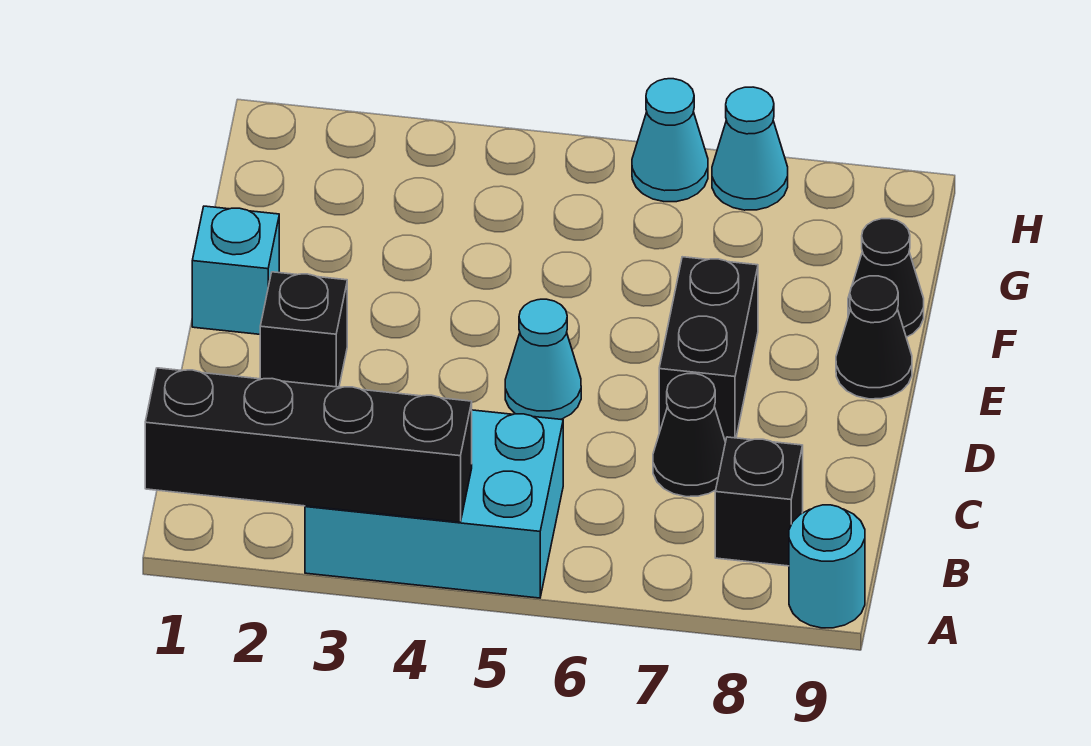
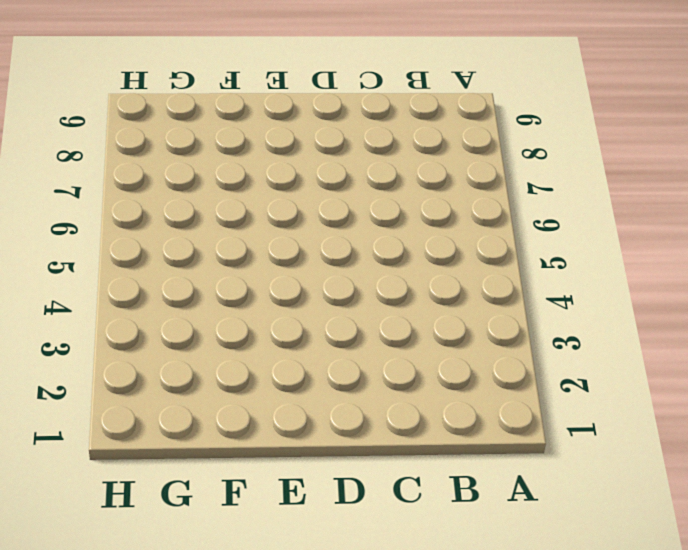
none -> cyan brick A3:B5 level 1
none -> cyan round brick A9 level 1
none -> black brick B8 level 1

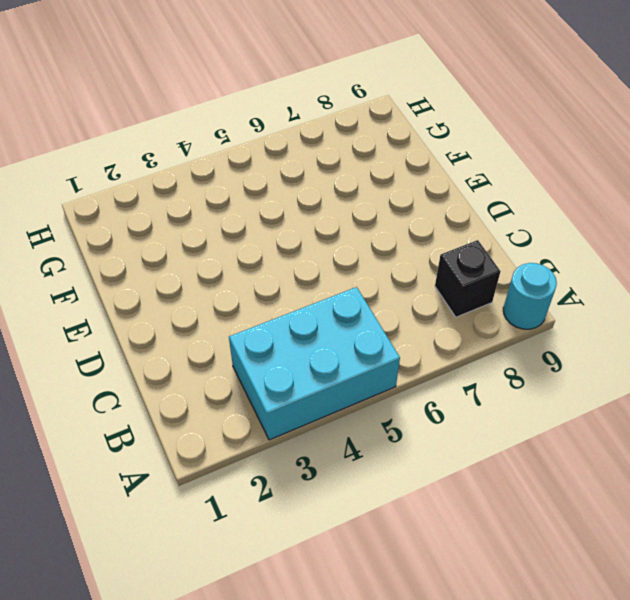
none -> black cone C7 level 1
none -> black brick D2 level 1
none -> cyan cone D5 level 1

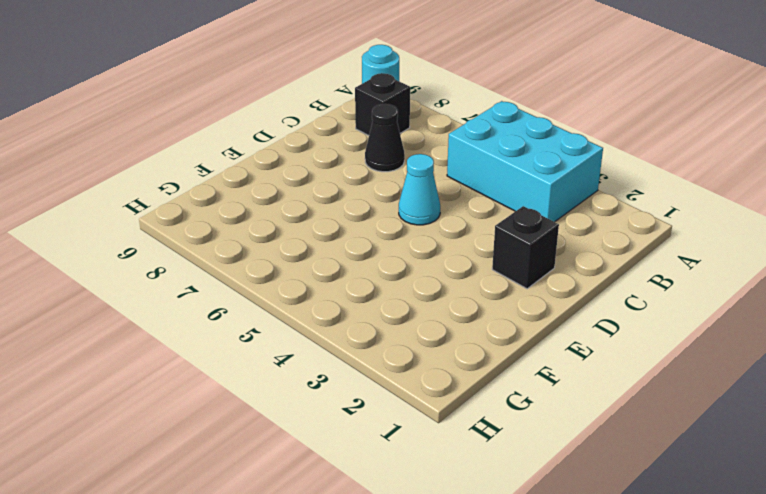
none -> black brick D7:E7 level 1
none -> cyan brick E1 level 1
none -> black cone E9 level 1

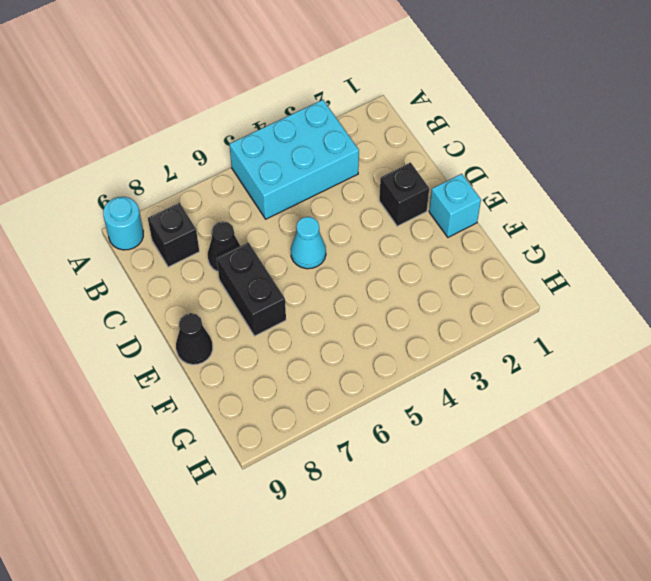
none -> black cone F9 level 1
none -> cyan cone H6 level 1
none -> cyan cone H7 level 1

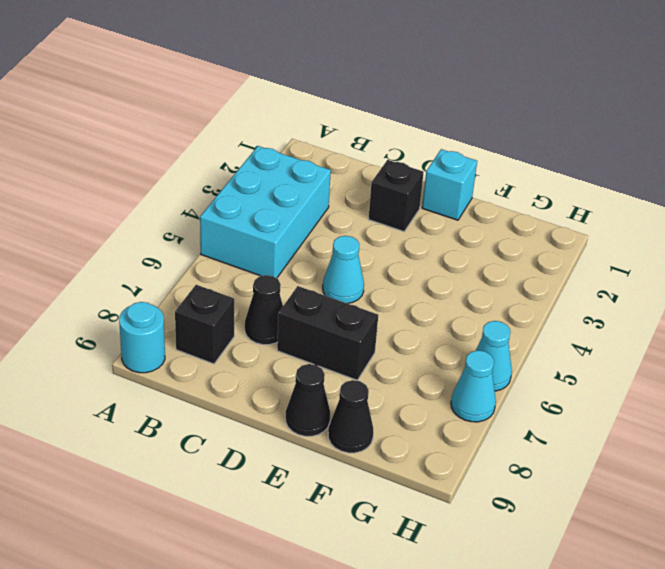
none -> black brick A1:A4 level 2

